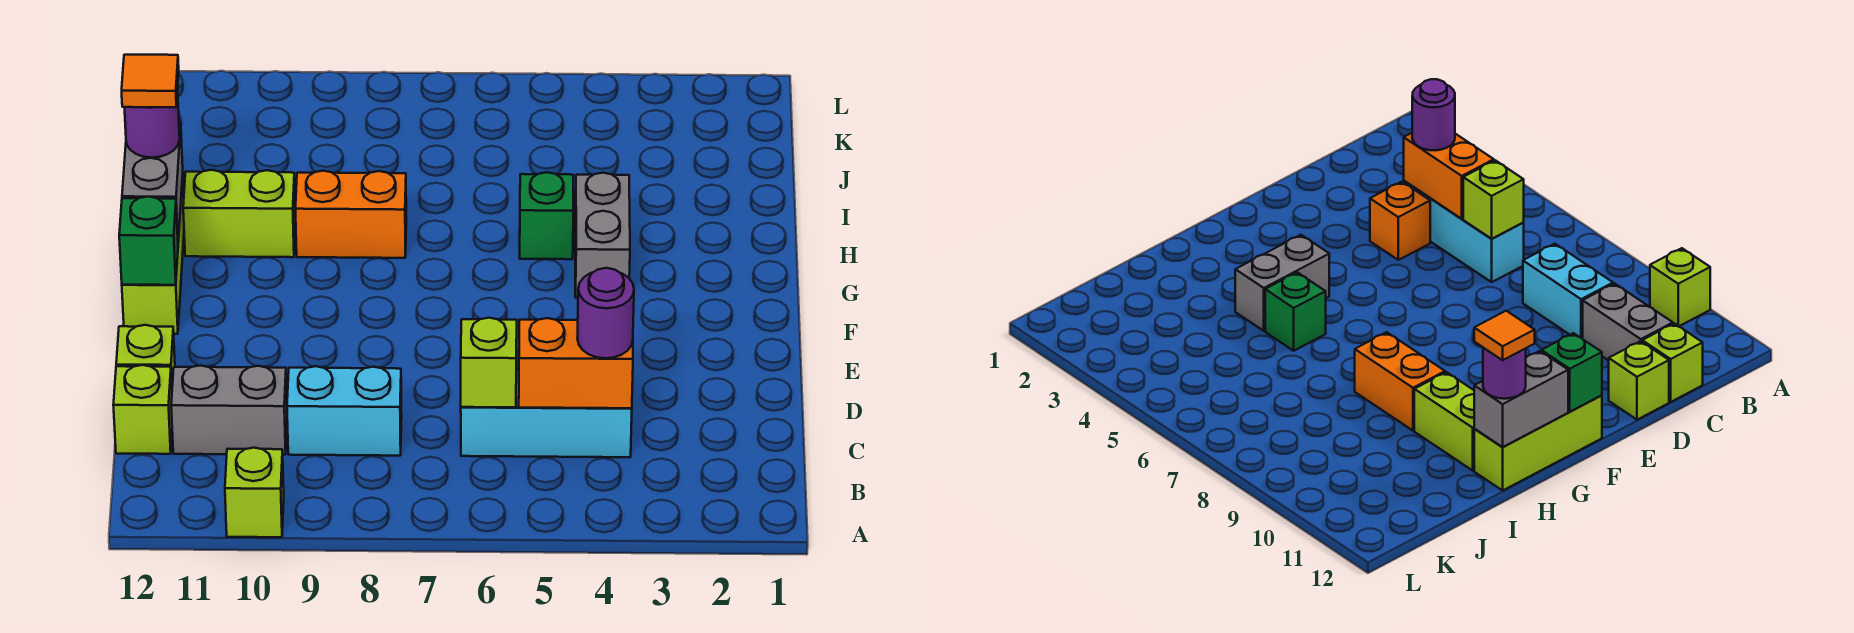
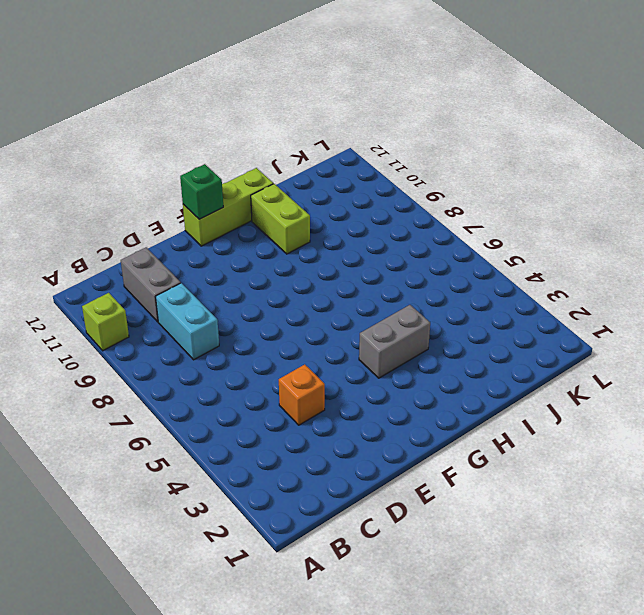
none -> cyan brick C4:C6 level 1
none -> lime brick C12 level 1
none -> lime brick D12 level 1

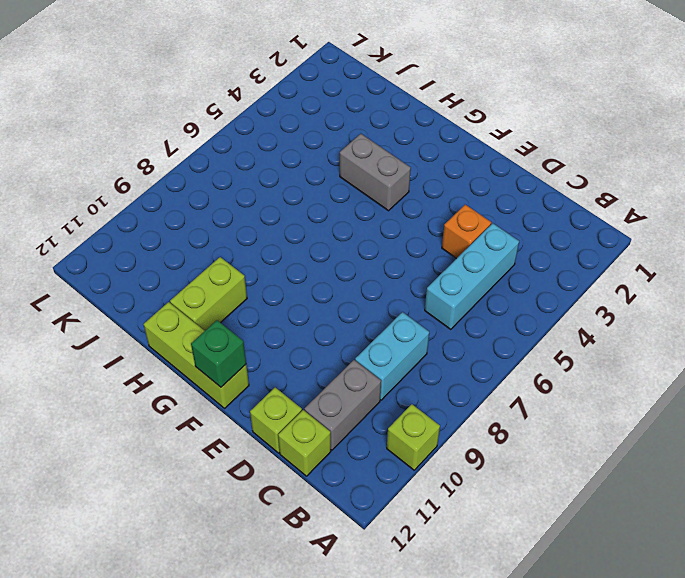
none -> green brick H5 level 1
none -> orange brick H8:H9 level 1
none -> orange brick C4:C5 level 2

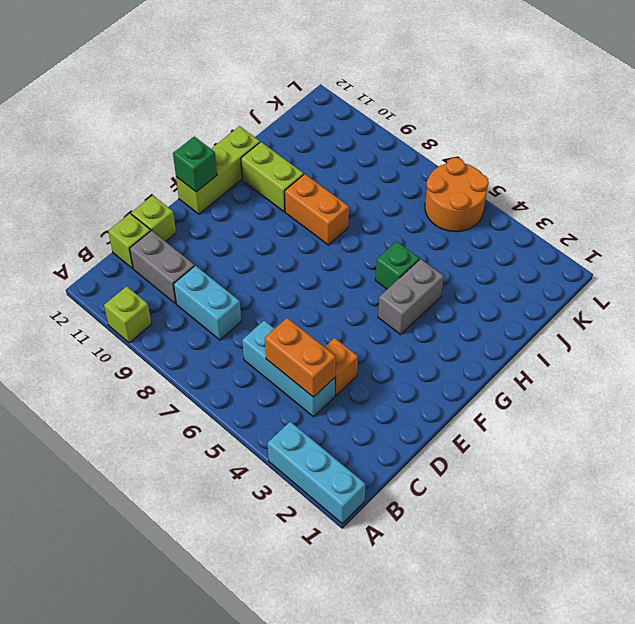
cyan brick A1:A3 level 1 -> none
orange round brick K5:L6 level 1 -> none
none -> lime brick C6 level 2
none -> grey brick G12:H12 level 2
none -> purple round brick C4 level 3

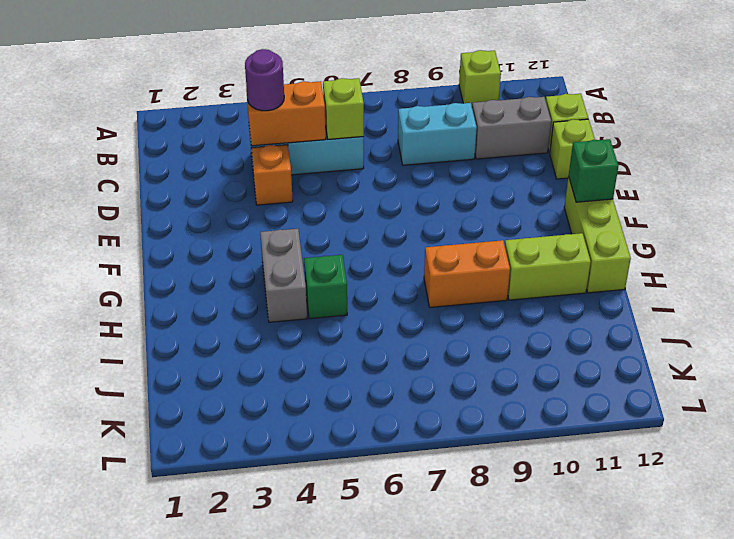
none -> grey brick G12:H12 level 2
none -> purple round brick H12 level 3
none -> orange tile H12 level 4

